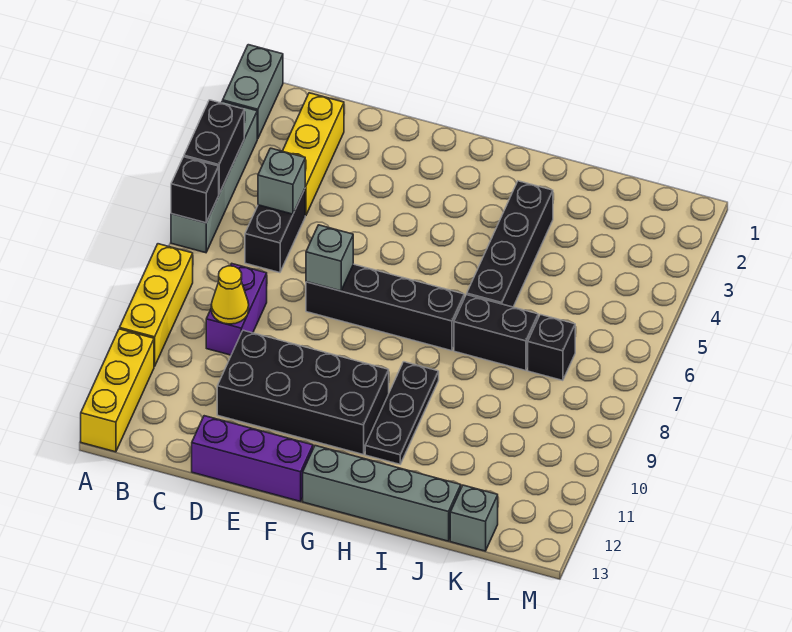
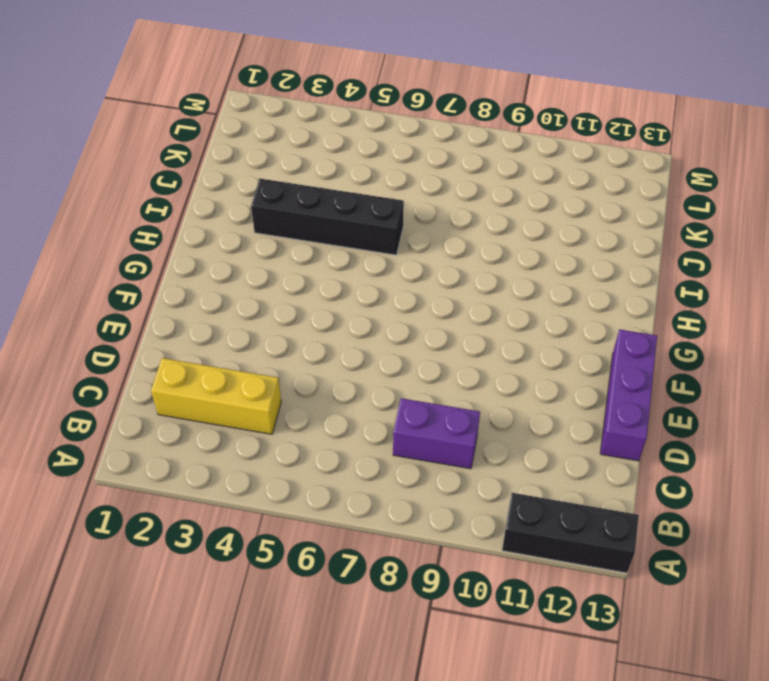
black brick A11:A13 level 1 -> yellow brick A11:A13 level 1
none -> grey brick A1:A2 level 1
none -> grey brick A3:A6 level 1
none -> yellow brick A8:A10 level 1

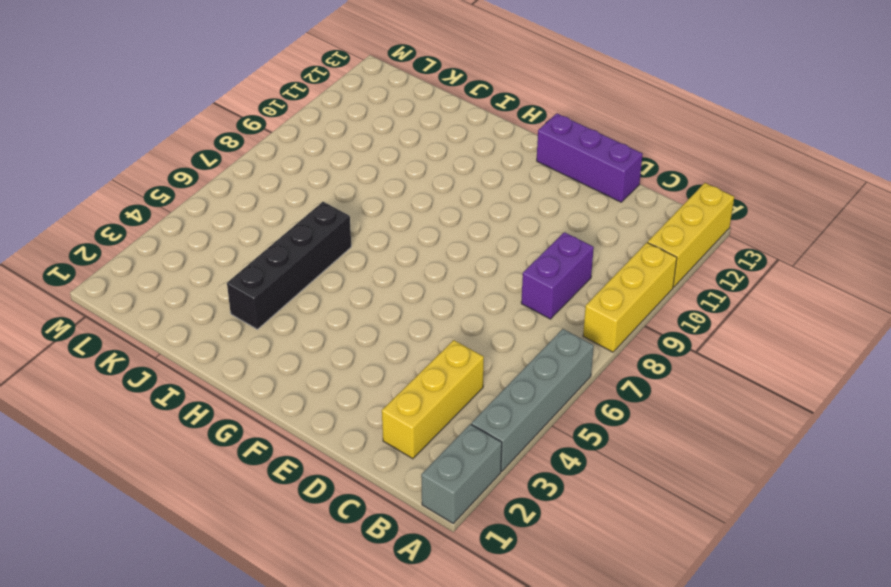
none -> black brick C5:C6 level 1
none -> black brick D10:G11 level 1
none -> black brick E7:H7 level 1

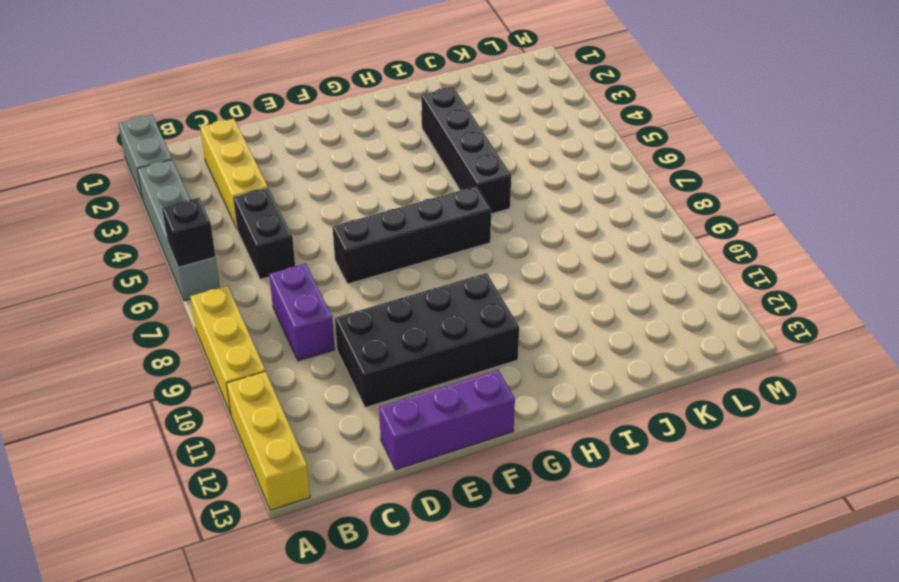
none -> grey brick G13:J13 level 1
none -> black plate H9:H11 level 1
none -> black brick I7:J7 level 1

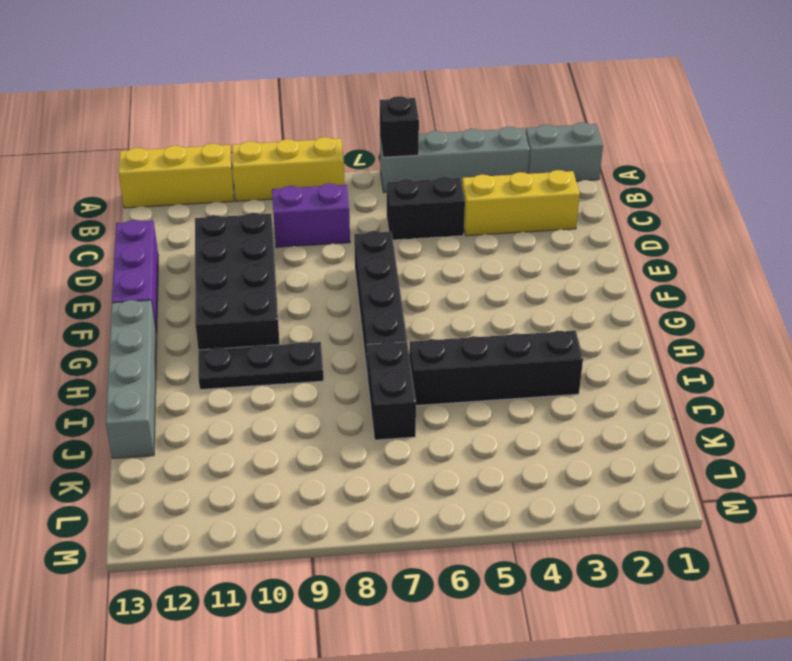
none -> black brick K7 level 1
none -> grey brick K13 level 1
none -> black brick A4:A5 level 2

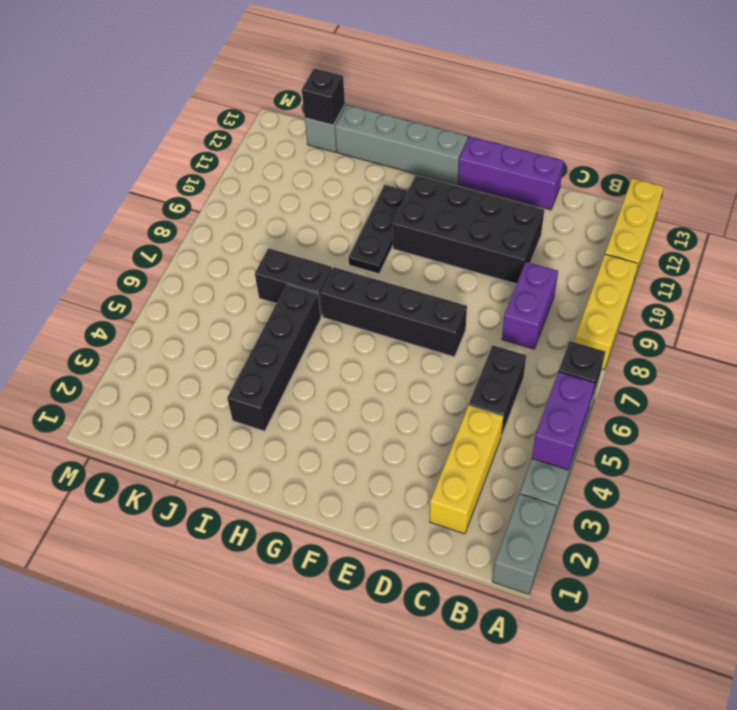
purple brick A4:A5 level 2 -> black brick A4:A5 level 2
black brick K13 level 2 -> black brick K7 level 1
none -> grey brick C5 level 2
none -> yellow cone C9 level 2
none -> grey brick E7 level 2

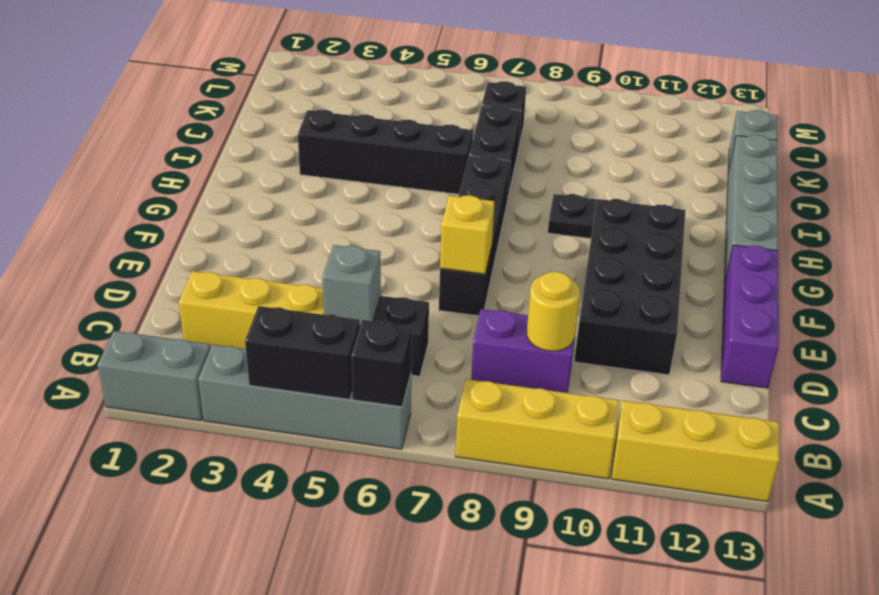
yellow round brick C9 level 2 -> yellow cone C9 level 2
yellow brick E7 level 2 -> grey brick E7 level 2

